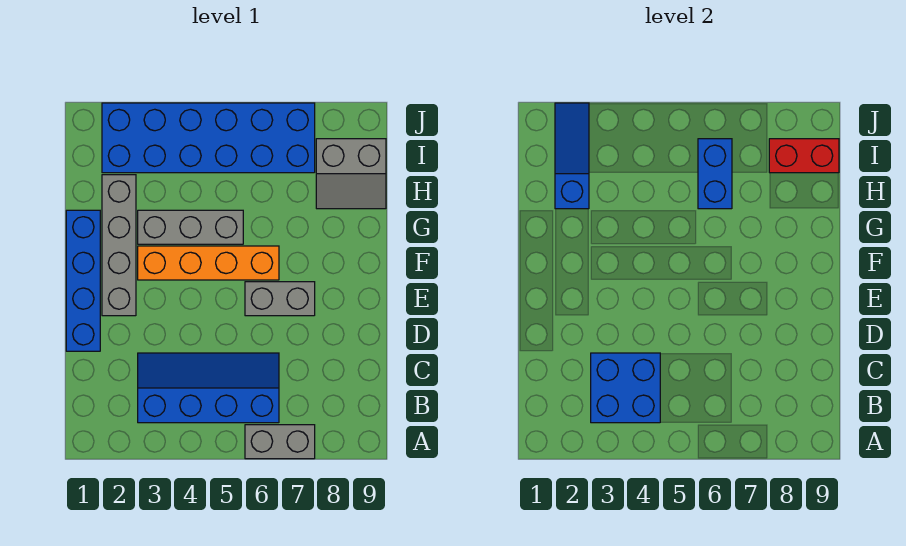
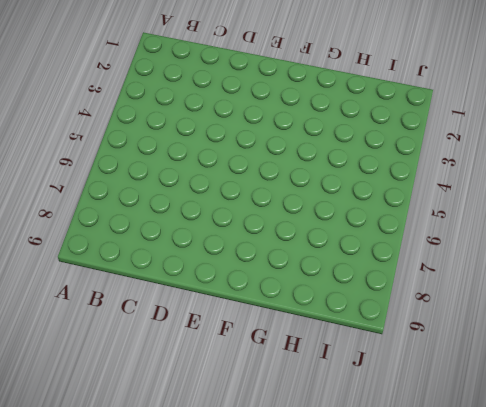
none -> grey brick A6:A7 level 1
none -> blue slope B3:C6 level 1 top B
none -> blue brick D1:G1 level 1

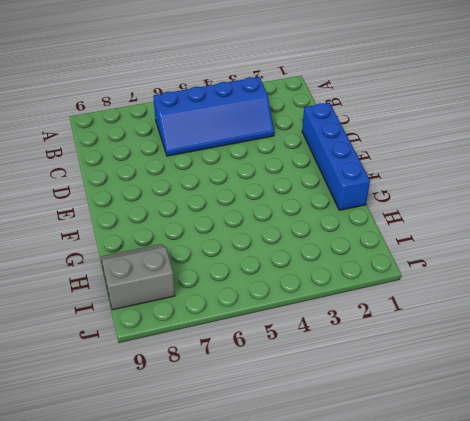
none -> grey brick A6:A7 level 1
none -> grey brick E2:H2 level 1
none -> grey brick E6:E7 level 1

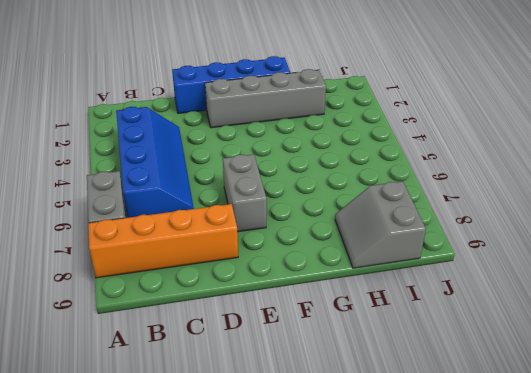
orange brick A8:D8 level 1 -> orange brick F3:F6 level 1
none -> grey brick G3:G5 level 1
none -> blue brick I2:J7 level 1
none -> blue brick B3:C4 level 2

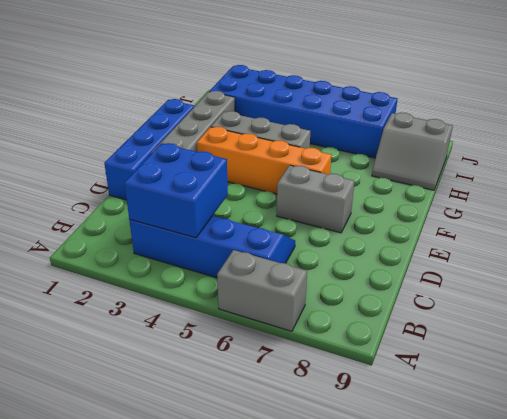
none -> blue slope H2:J2 level 2 top H
none -> blue brick H6:I6 level 2
none -> red brick I8:I9 level 2

